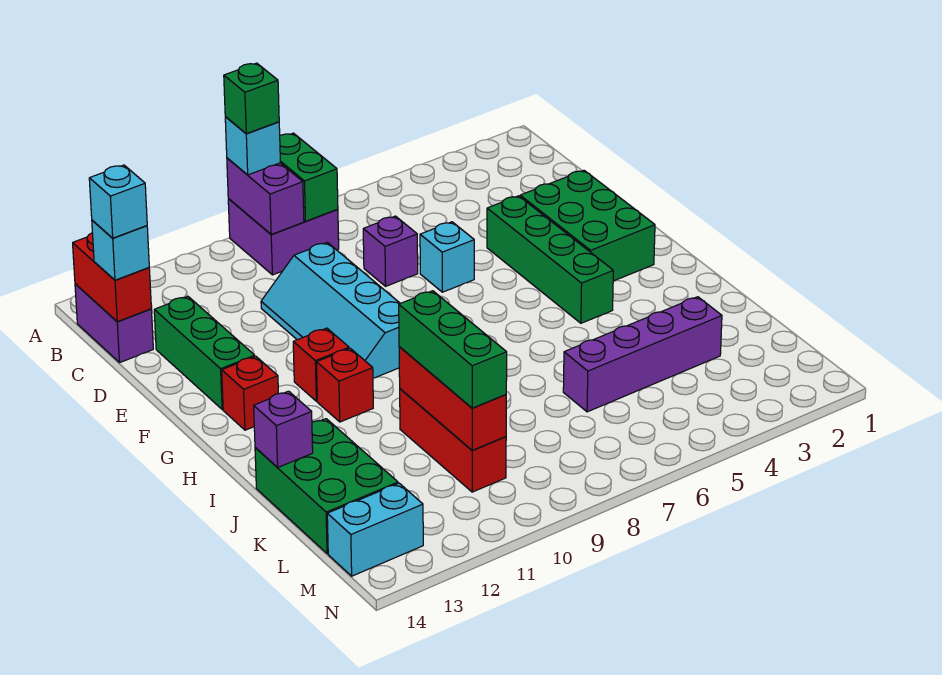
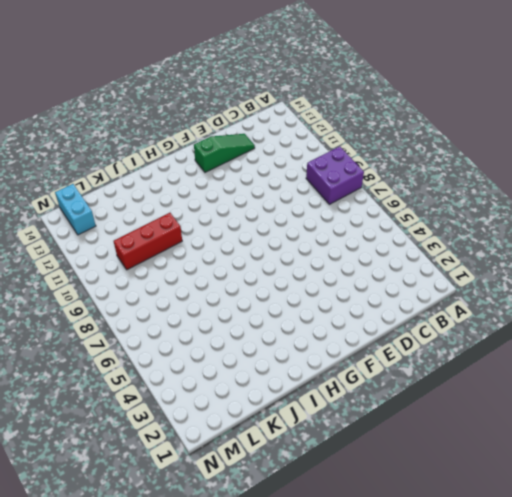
green slope D13:F13 level 1 top F -> green brick D13:F13 level 1
none -> purple brick B14:C14 level 1
none -> purple brick D7 level 1
none -> cyan slope D9:G10 level 1 top 9

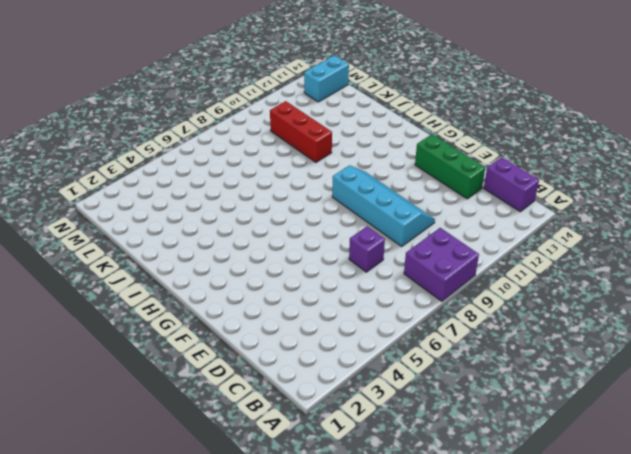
none -> green brick E2:G3 level 1
none -> green brick E4:H4 level 1
none -> cyan brick E6 level 1

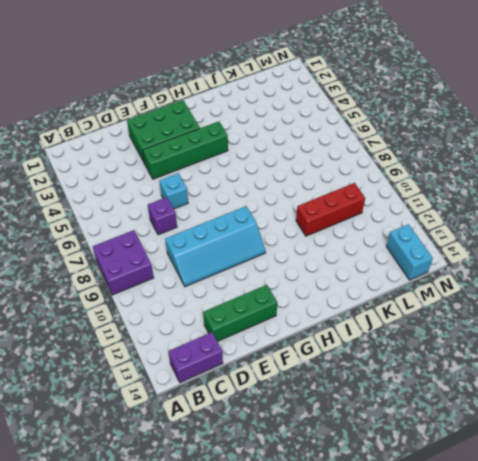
none -> red brick G11 level 1
none -> red brick G13 level 1
none -> red brick H11 level 1

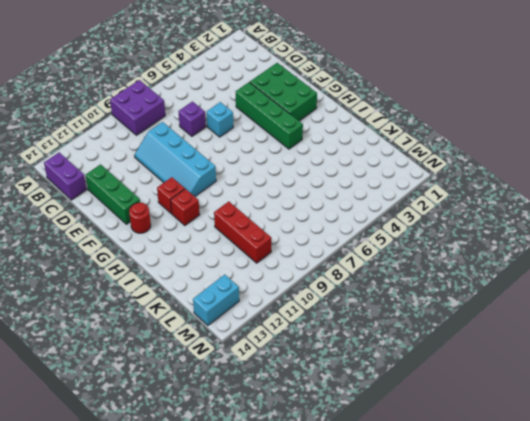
red round brick G13 level 1 -> red brick G13 level 1
none -> green brick J13:L14 level 1
none -> purple brick K3:K6 level 1
none -> green brick A8:B8 level 2

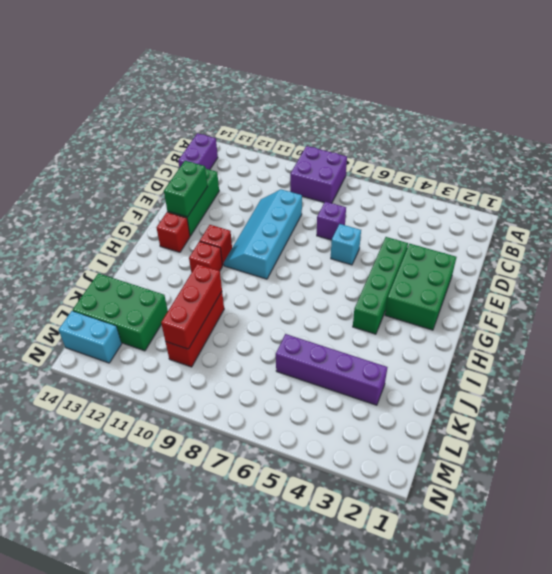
green brick E13:F13 level 2 -> green brick A8:B8 level 2
green brick K12:L14 level 1 -> green brick J13:L14 level 1
none -> purple brick A9:B9 level 2
none -> red brick B14:C14 level 2
none -> purple brick J14 level 2

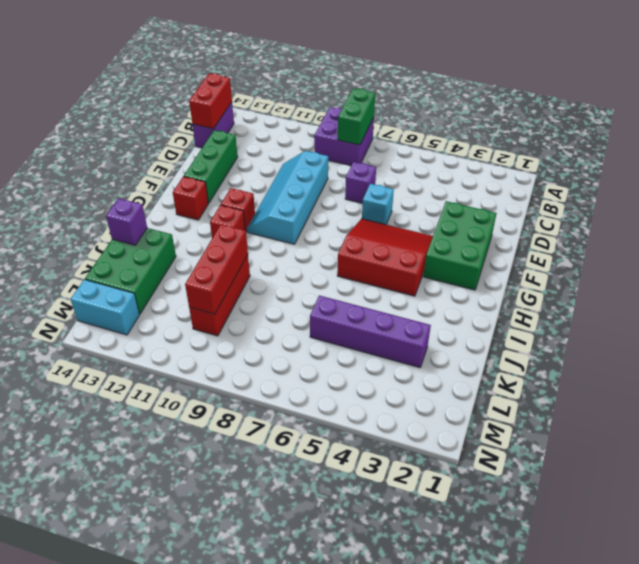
red slope F4:H6 level 1 top H -> green brick E4:H4 level 1
none -> purple brick A9:B9 level 2
none -> cyan brick A9 level 3
none -> cyan brick C14 level 3

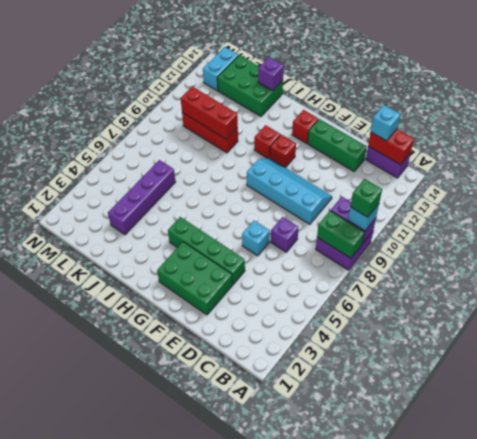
none -> green brick J10:L10 level 3
none -> cyan brick C14 level 4

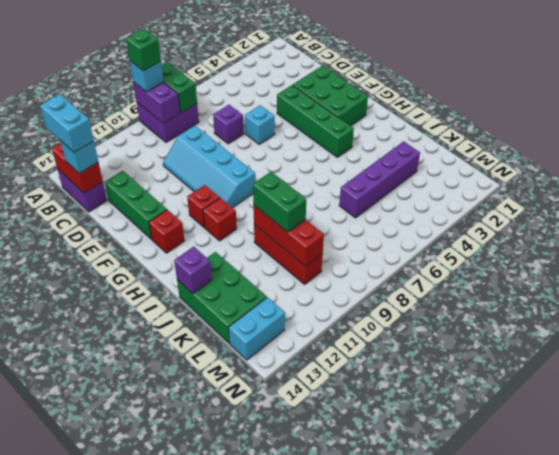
cyan brick B14:C14 level 4 -> cyan brick C14 level 4
green brick J10:K10 level 3 -> green brick J10:L10 level 3

